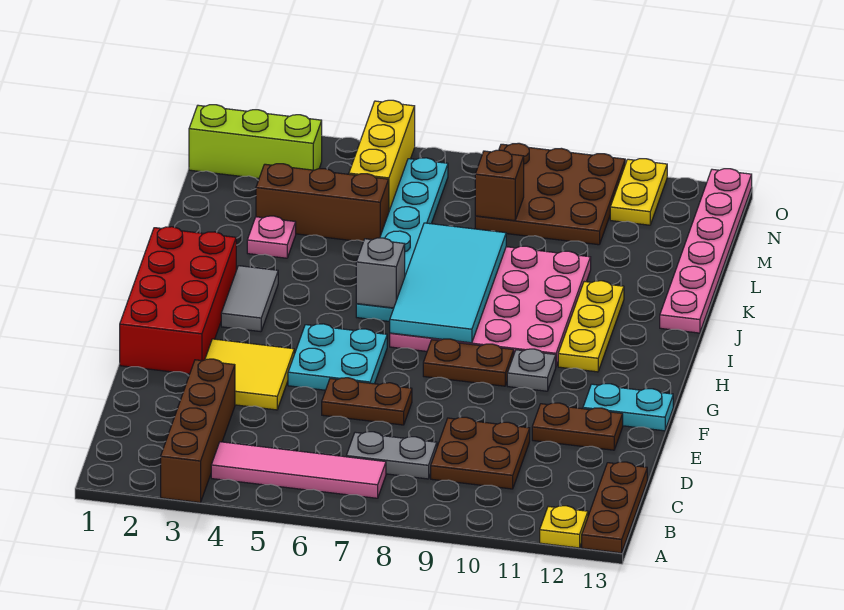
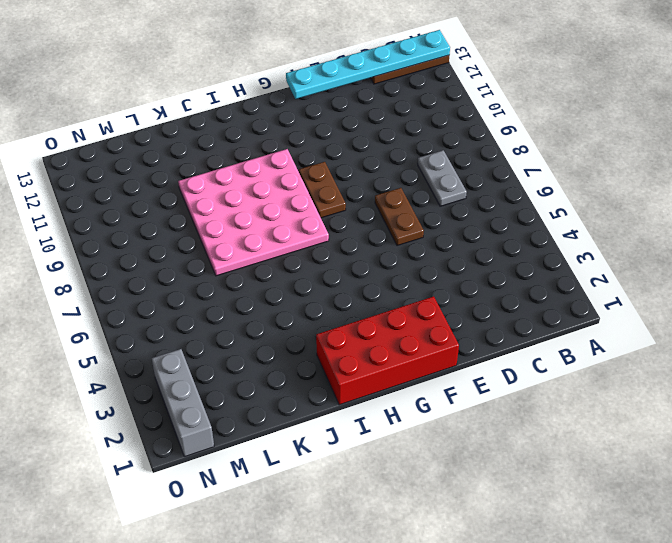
cyan plate A13:F13 level 2 -> cyan plate I6:N6 level 1
grey brick N1:N3 level 1 -> lime brick N1:N3 level 1
none -> brown brick A3:D3 level 1
none -> yellow plate A12 level 1
none -> pink tile B4:B7 level 1

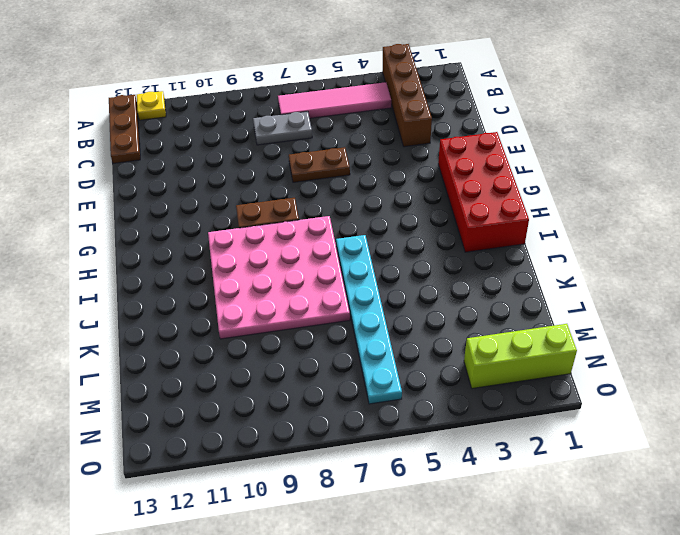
none -> brown plate C9:D10 level 1
none -> yellow tile E3:F4 level 1
none -> brown plate E11:E12 level 1

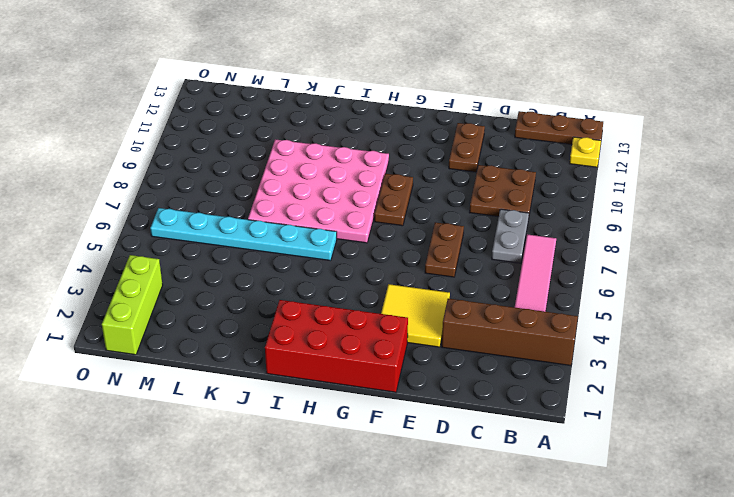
none -> cyan plate F5:G6 level 1
none -> cyan plate F12:F13 level 1
none -> grey plate G10 level 1

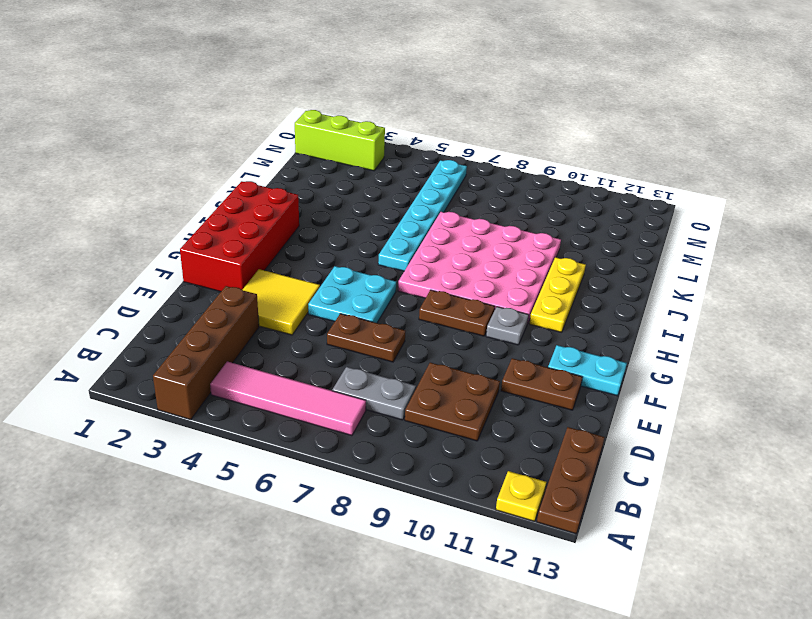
none -> grey tile H3:I3 level 1
none -> pink plate J13:O13 level 1
none -> pink plate K3 level 1

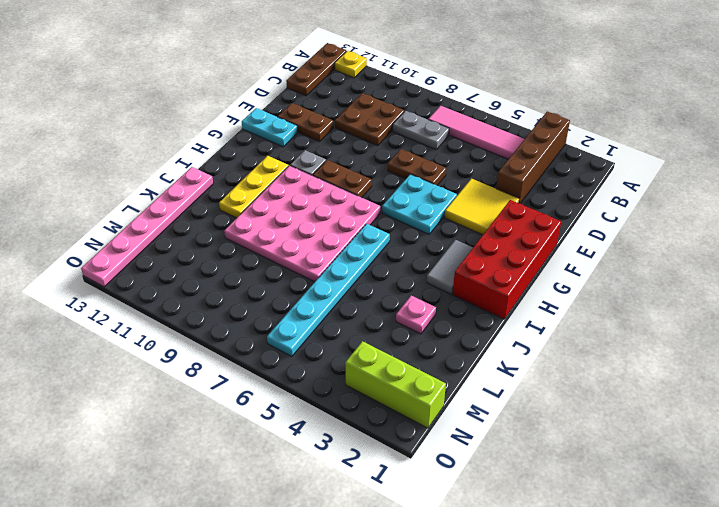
none -> brown brick L3:L5 level 1
none -> yellow brick M5:O5 level 1
none -> brown plate M8:O10 level 1

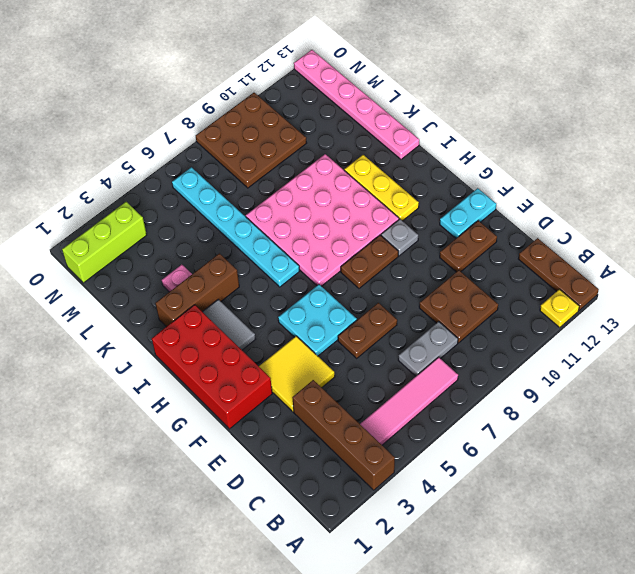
brown brick J2:J4 level 1 -> brown brick L3:L5 level 1
none -> yellow brick M5:O5 level 1
none -> yellow plate N11:O11 level 1
none -> cyan tile H7:K8 level 2

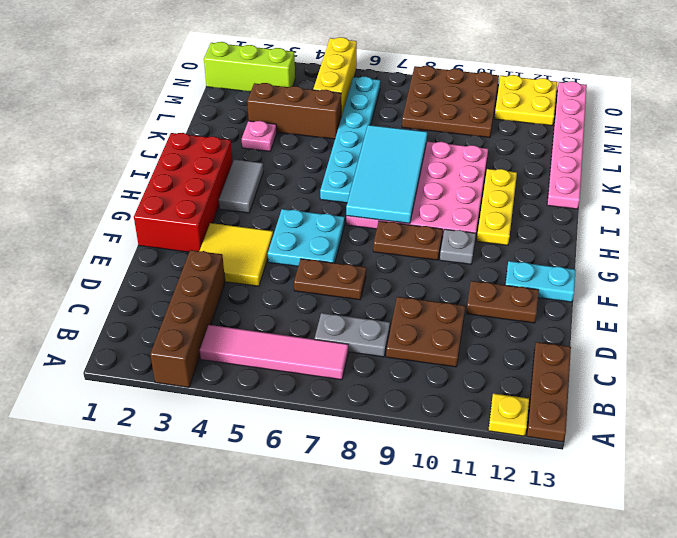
yellow plate N11:O12 level 1 -> yellow plate N11:O11 level 1
none -> grey brick I6 level 2
none -> brown brick M8 level 2

